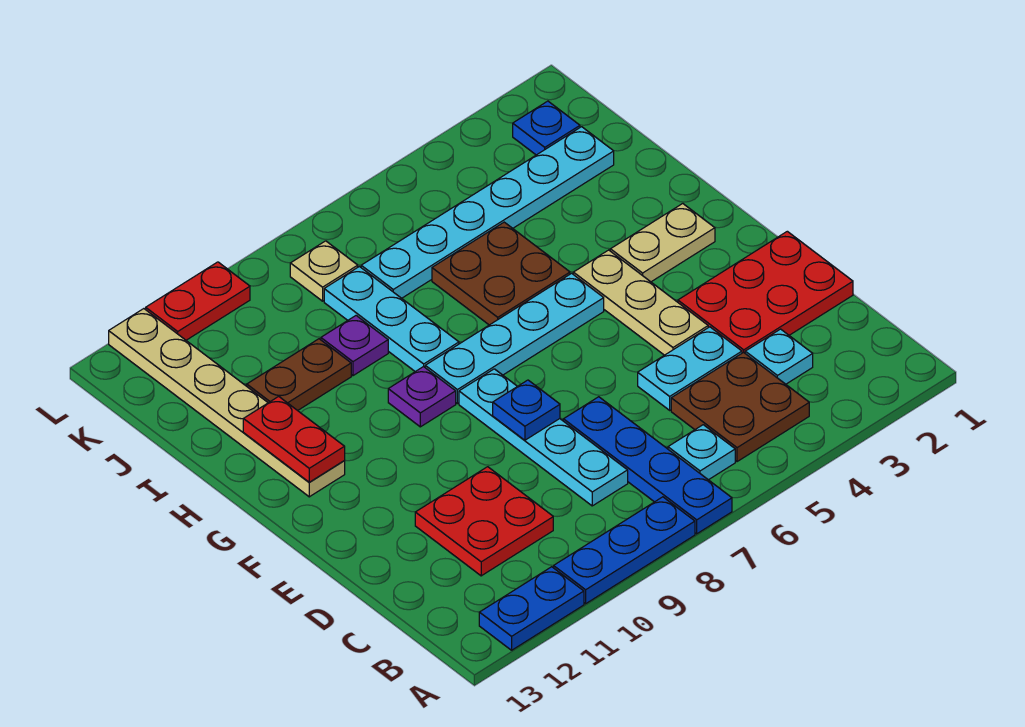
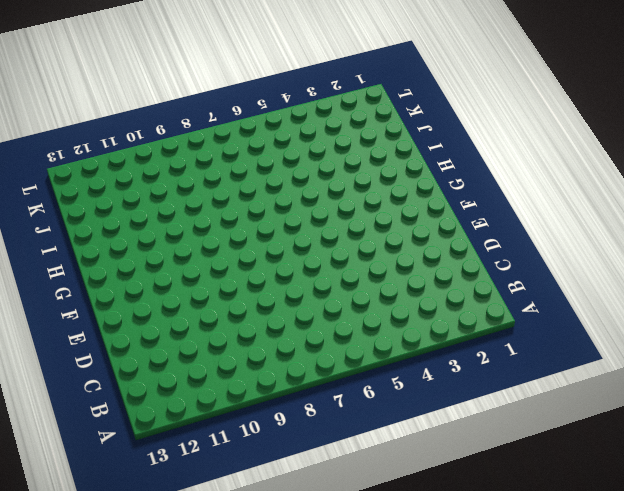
none -> blue plate A7:D7 level 1
none -> blue plate A8:A10 level 1
none -> blue plate A11:A12 level 1

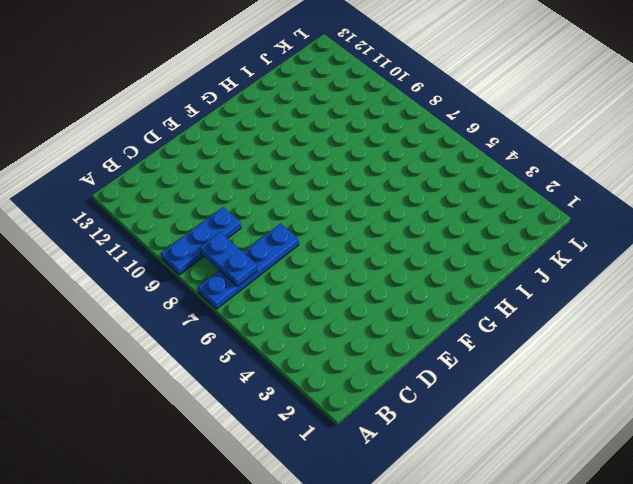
blue plate A9:C9 level 1 -> blue plate A8:A10 level 1
blue plate B7:B8 level 2 -> blue plate A11:A12 level 1
none -> brown plate B4:C5 level 1
none -> cyan plate B6 level 1
none -> cyan plate C3 level 1

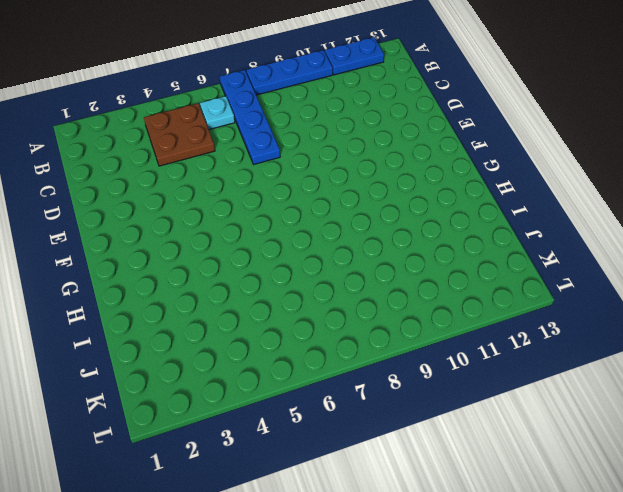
none -> cyan plate C3 level 1
none -> cyan plate C8:F8 level 1
none -> red plate C10:D11 level 1

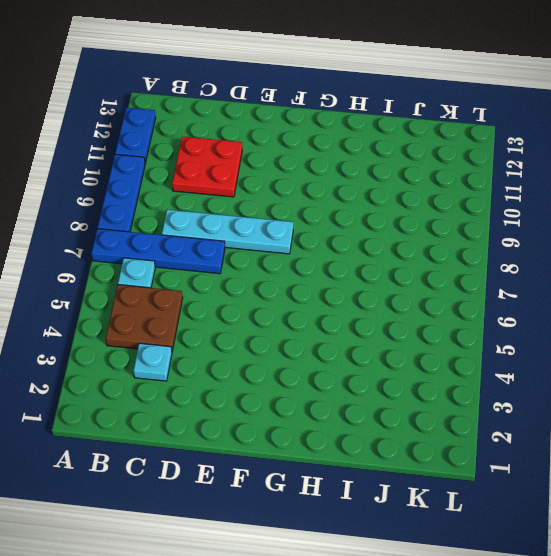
none -> red plate D1:E3 level 1
none -> cyan plate D4:D5 level 1
none -> tan plate E4:G4 level 1

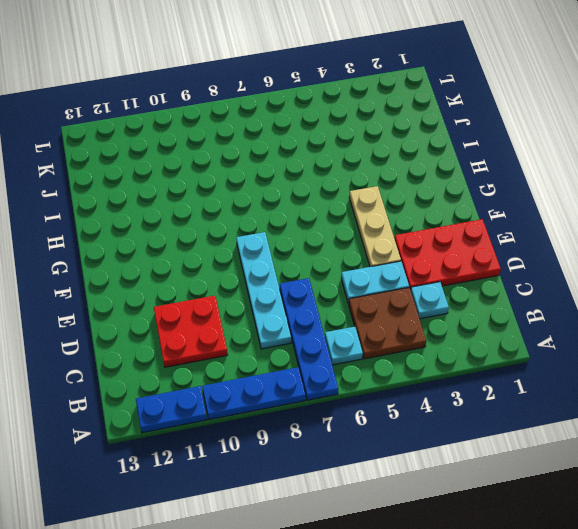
none -> tan plate G2:G3 level 1
none -> cyan plate G5:G8 level 1
none -> purple plate G9 level 1

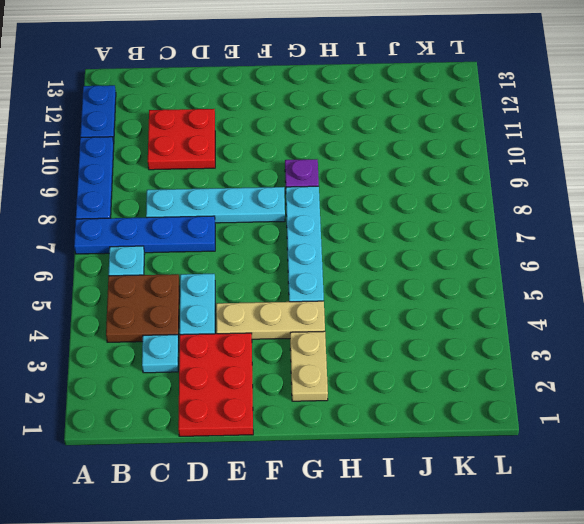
none -> tan plate G12:L12 level 1
none -> brown plate H5:I6 level 1
none -> cyan plate H8:J8 level 1

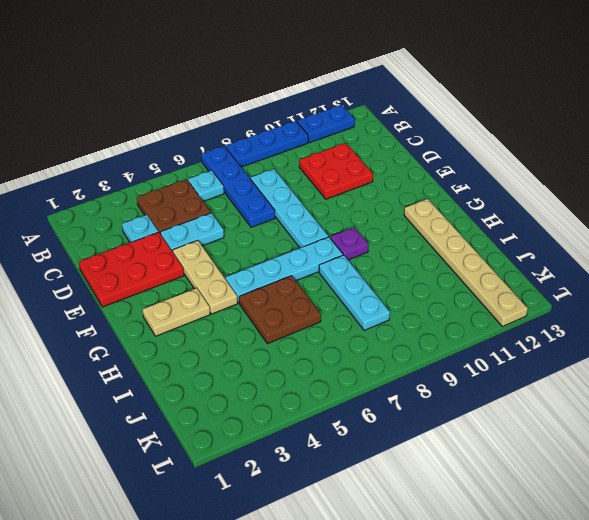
none -> purple plate I9 level 1
none -> brown plate I10:I11 level 1
none -> cyan plate J2:J7 level 1

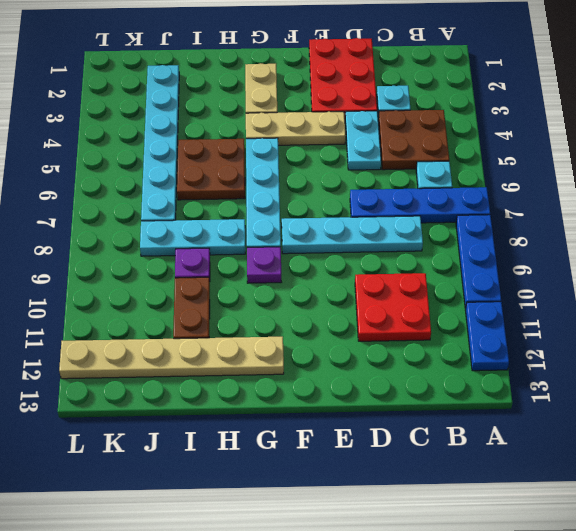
none -> blue plate K2 level 1
none -> tan plate K8 level 1
none -> red plate L10:L11 level 1

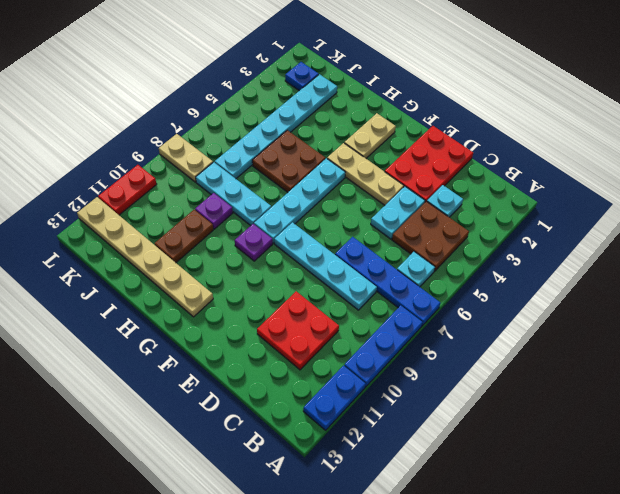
tan plate K8:L8 level 1 -> tan plate K8 level 1
none -> blue plate E8 level 2
none -> red plate G12:H12 level 2

